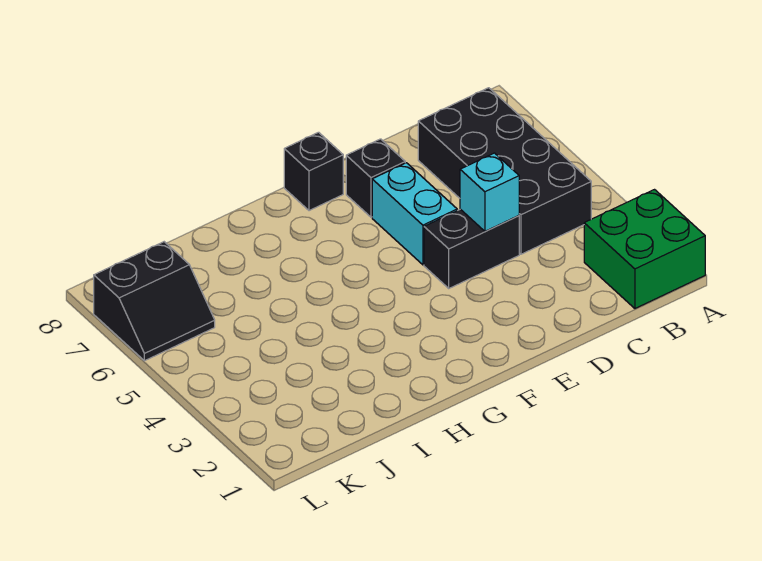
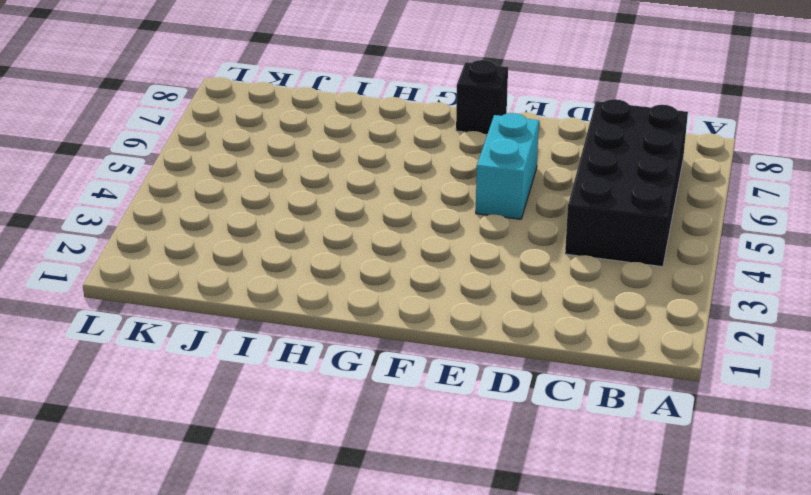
none -> green brick A1:B2 level 1
none -> black brick D4:E4 level 1

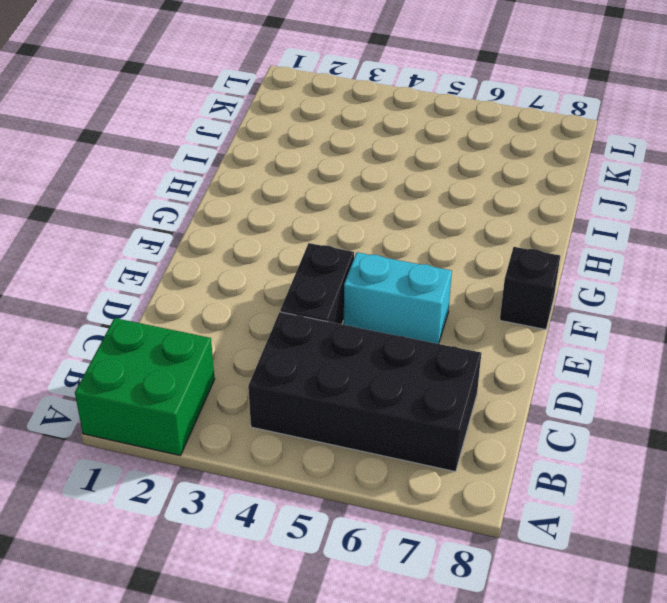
none -> black brick E7 level 1
none -> black slope K6:L7 level 1 top 7

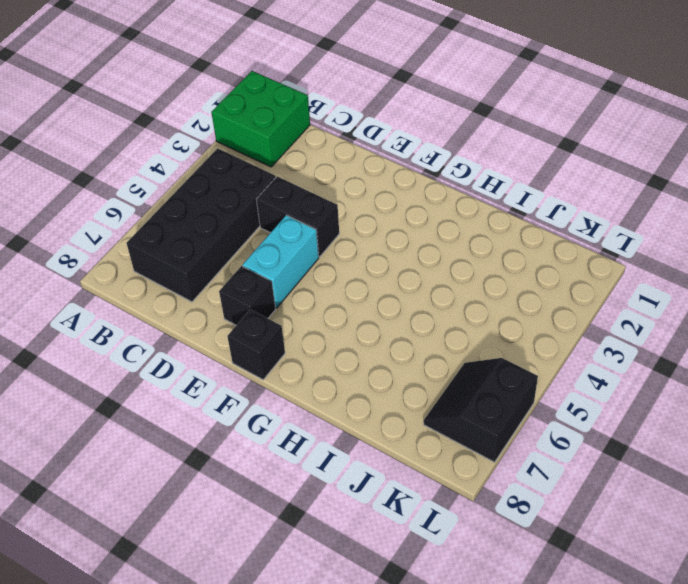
black slope K6:L7 level 1 top L -> black slope K6:L7 level 1 top 7
none -> cyan brick D4 level 2

